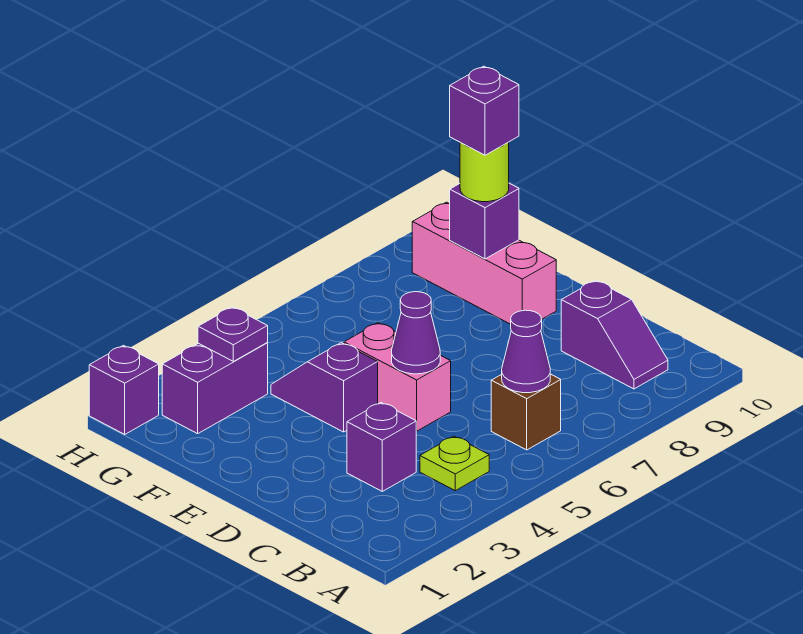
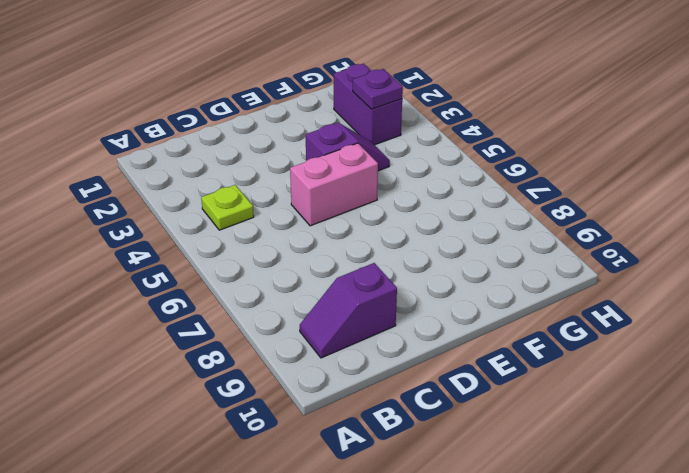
none -> brown brick B6 level 1
none -> purple brick C3 level 1
none -> pink brick E9:G9 level 1

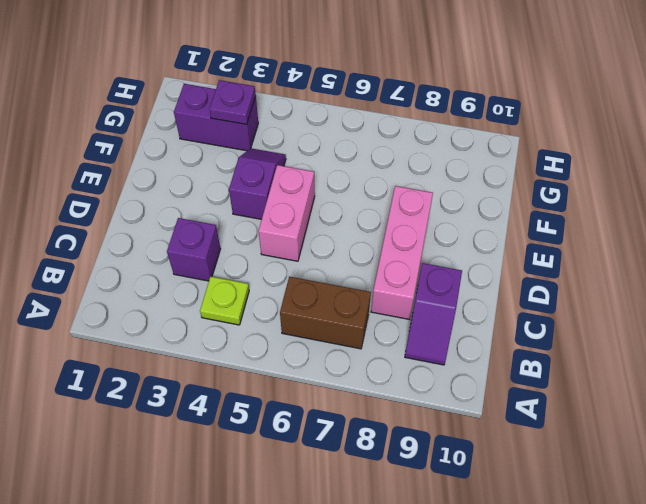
brown brick B6:B7 level 1 -> brown brick B6 level 1
pink brick C8:E8 level 1 -> pink brick E9:G9 level 1
none -> purple brick H1 level 1
none -> purple cone B6 level 2
none -> purple cone D5 level 2

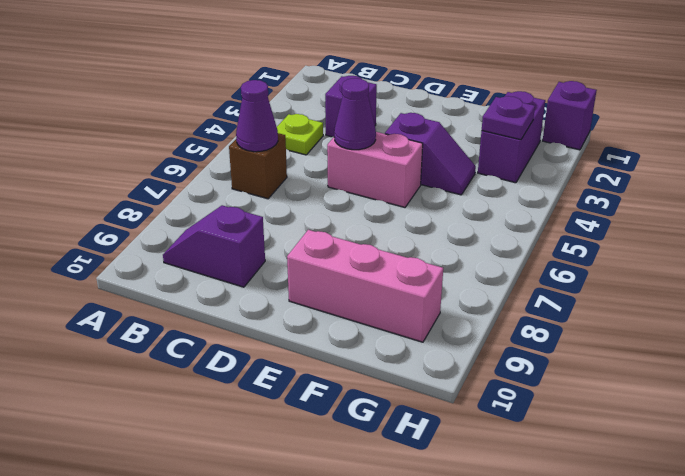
none -> purple brick F9 level 2
none -> lime round brick F9 level 3
none -> purple brick F9 level 4

